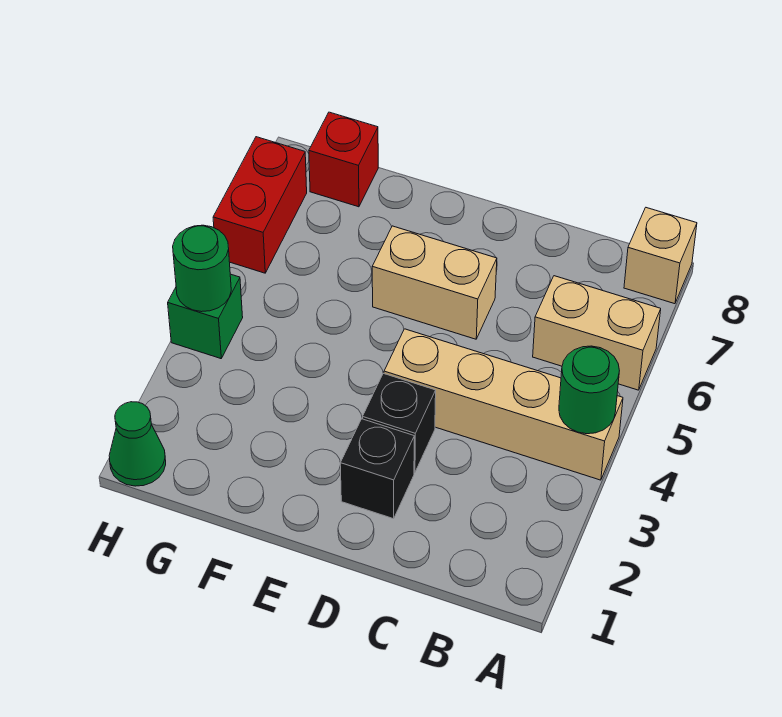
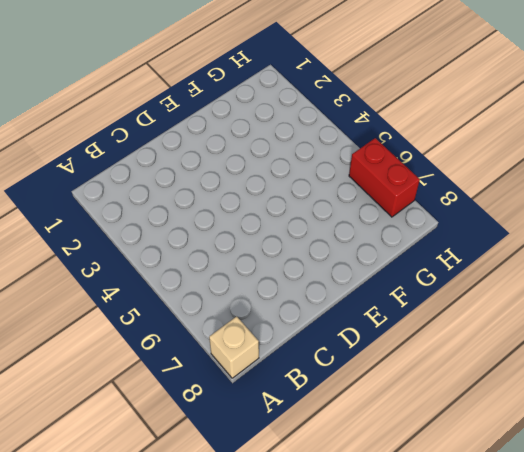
none -> tan brick A4:D4 level 1
none -> tan brick A6:B6 level 1
none -> black brick D2 level 1

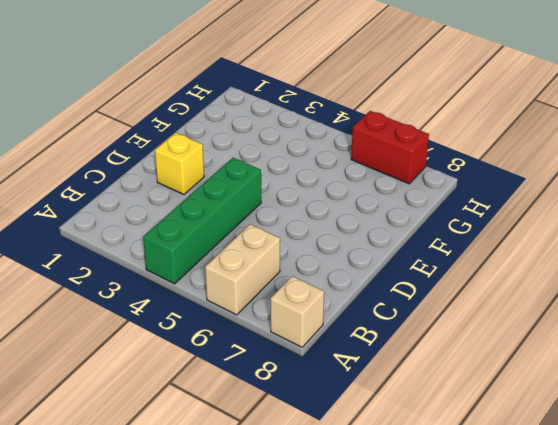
green brick A4:D4 level 1 -> tan brick A4:D4 level 1
yellow brick D2 level 1 -> black brick D2 level 1
none -> black brick D3 level 1
none -> tan brick D6:E6 level 1
none -> red brick G8 level 1

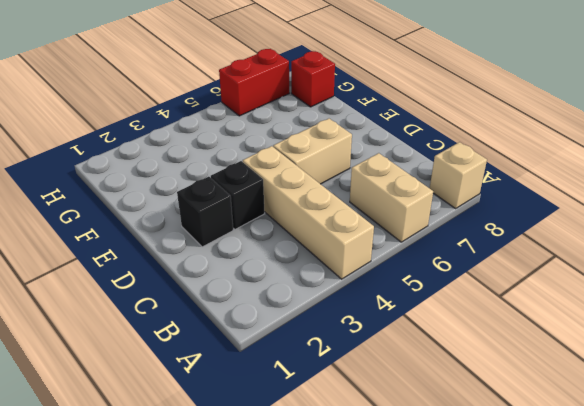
tan brick D5:D6 level 1 -> tan brick D6:E6 level 1
none -> green cone H1 level 1
none -> green brick H4 level 1
none -> green round brick A4 level 2

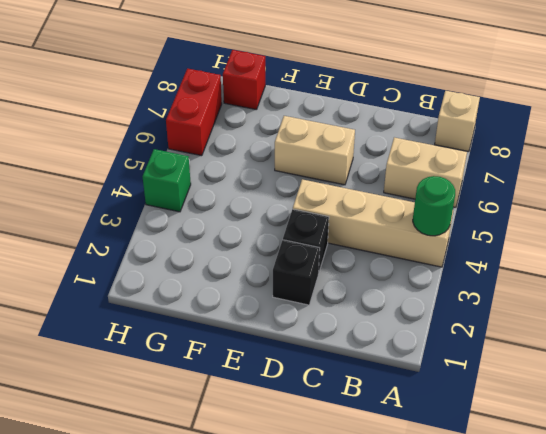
none -> green cone H1 level 1
none -> green round brick H4 level 2

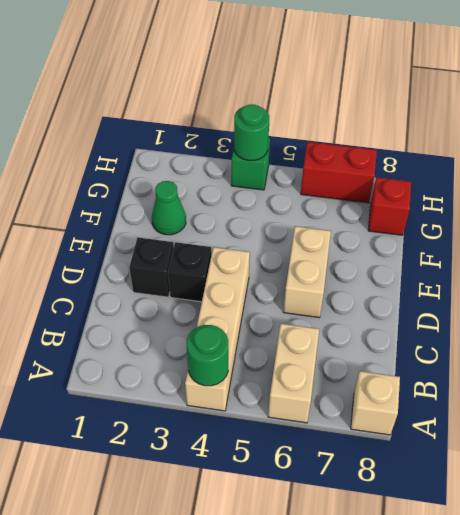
green cone F2 level 1 -> green cone H1 level 1

